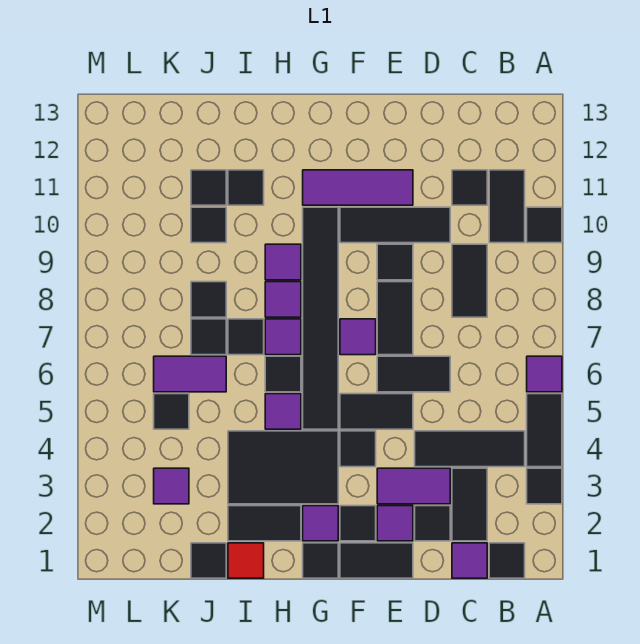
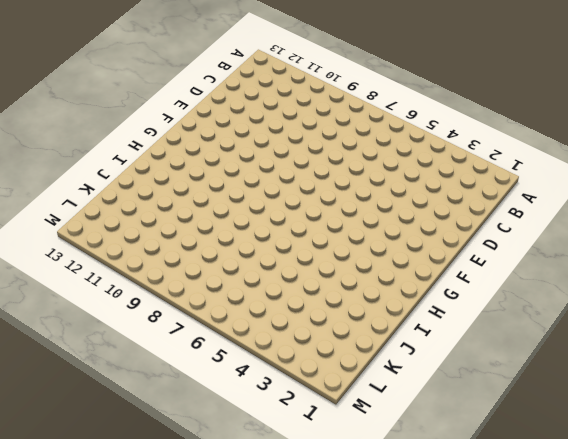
none -> black tile A3 level 1
none -> black tile A4:A5 level 1
none -> purple tile A6 level 1
none -> black tile A10 level 1

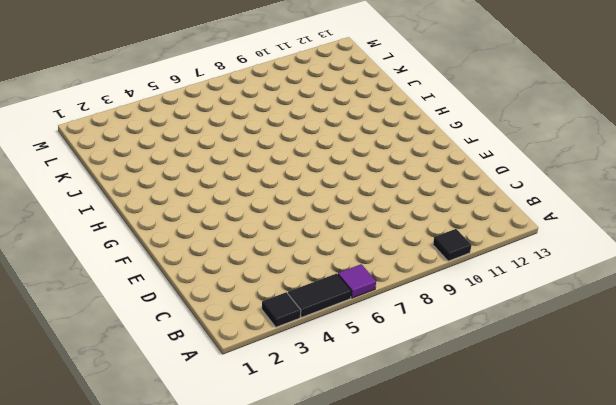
none -> black tile B1 level 1
none -> black tile B4:D4 level 1
none -> black tile B10:B11 level 1
none -> purple tile C1 level 1

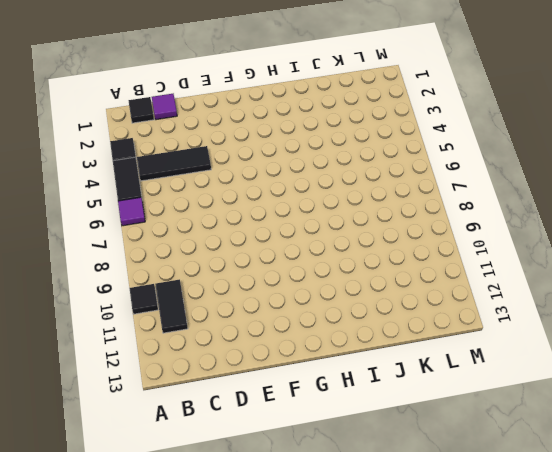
none -> black tile C2:C3 level 1
none -> black tile C8:C9 level 1
none -> black tile C11 level 1
none -> black tile D2 level 1

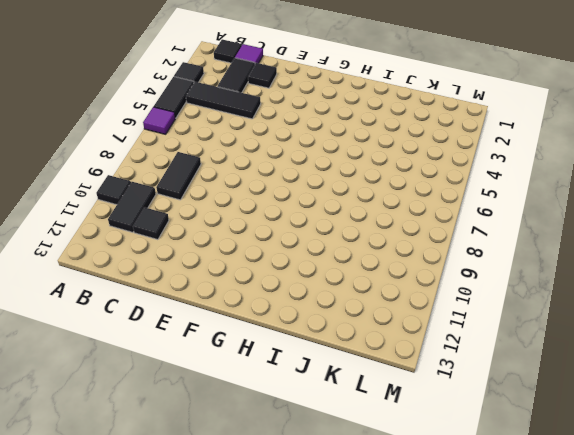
none -> purple tile D3:E3 level 1
none -> black tile D6:E6 level 1
none -> black tile D10:F10 level 1
none -> black tile E1:F1 level 1

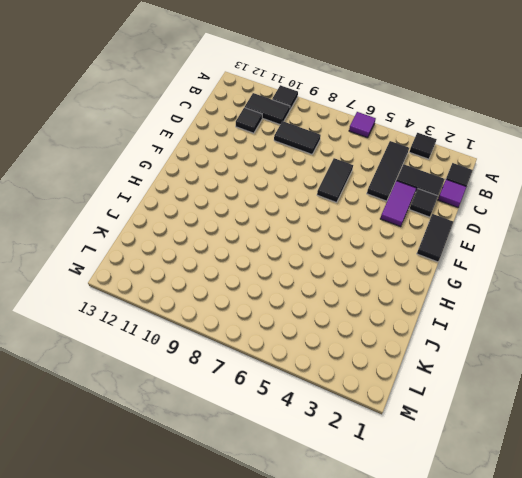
none -> black tile A4:A5 level 1
none -> black tile D10:F10 level 1
none -> purple tile E2 level 1
none -> black tile E5:F5 level 1

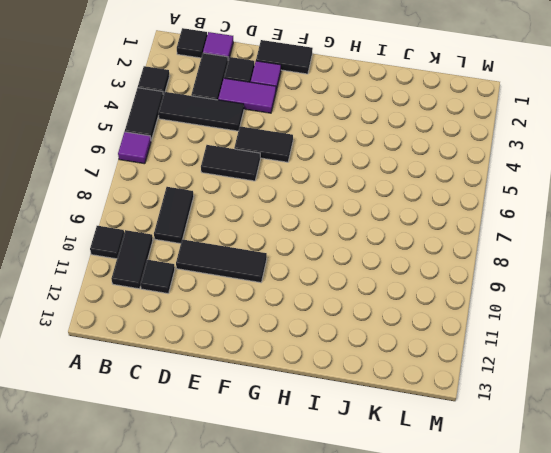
none -> black tile E7:E8 level 1
none -> black tile E9 level 1
none -> purple tile E11:G11 level 1
none -> black tile F2 level 1

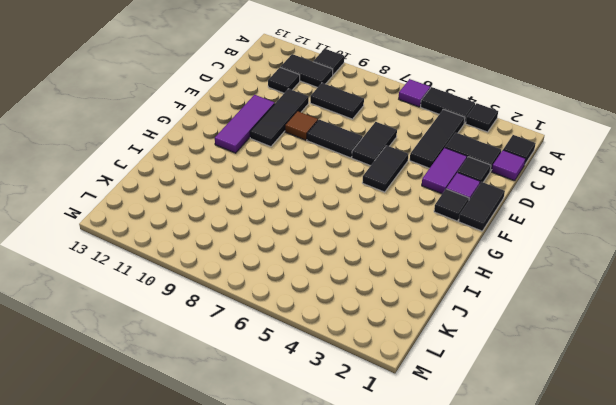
brown tile E9 level 1 -> black tile E9 level 1
none -> black tile F4 level 1
none -> purple tile F7 level 1
none -> black tile G1 level 1
none -> purple tile G2 level 1

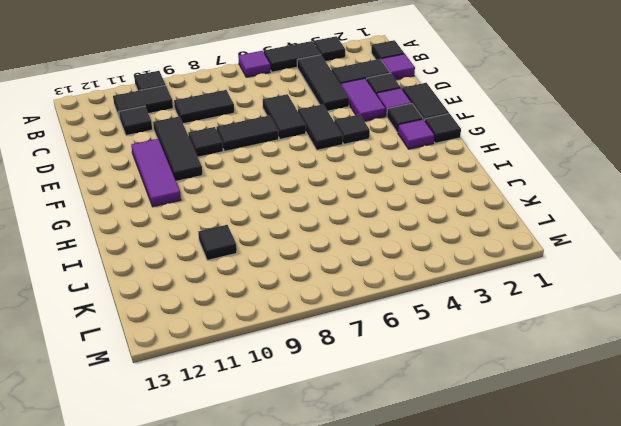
none -> purple tile F7 level 1
none -> black tile G3:I4 level 1
none -> black tile G5:G10 level 1
none -> black tile H2:I2 level 1

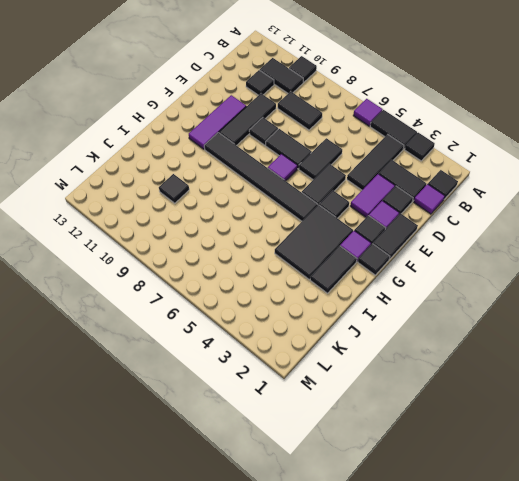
none -> purple tile H5 level 1
none -> black tile H6 level 1
none -> purple tile H7 level 1
none -> purple tile H8 level 1

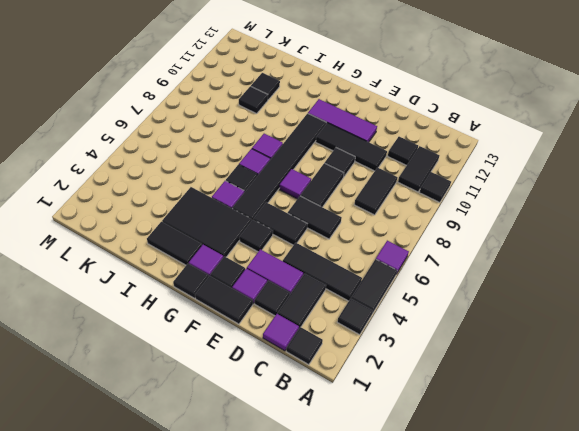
none -> purple tile H9 level 1
none -> red tile I1 level 1
none -> black tile I7 level 1
none -> black tile I11 level 1

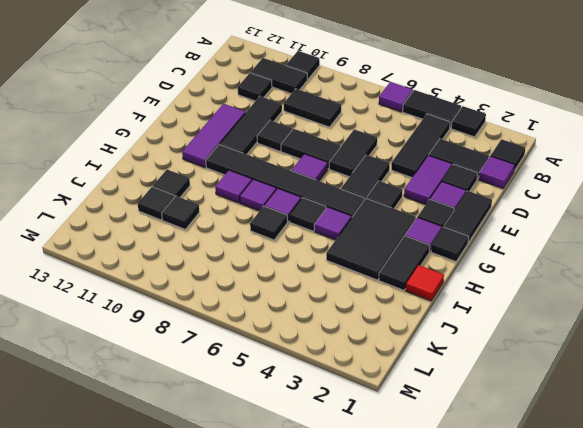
none -> black tile J1 level 1
none -> purple tile J6:K6 level 1
none -> black tile J7 level 1
none -> black tile J8 level 1

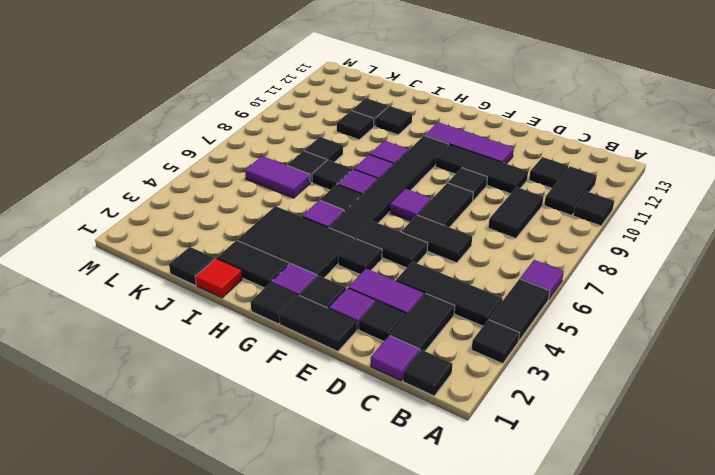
none -> purple tile K3 level 1
none -> black tile K5 level 1

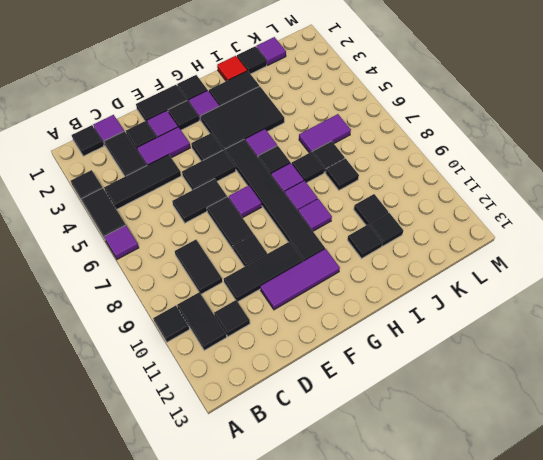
purple tile K1 level 1 -> purple tile K3 level 1
none -> black tile K5 level 1

